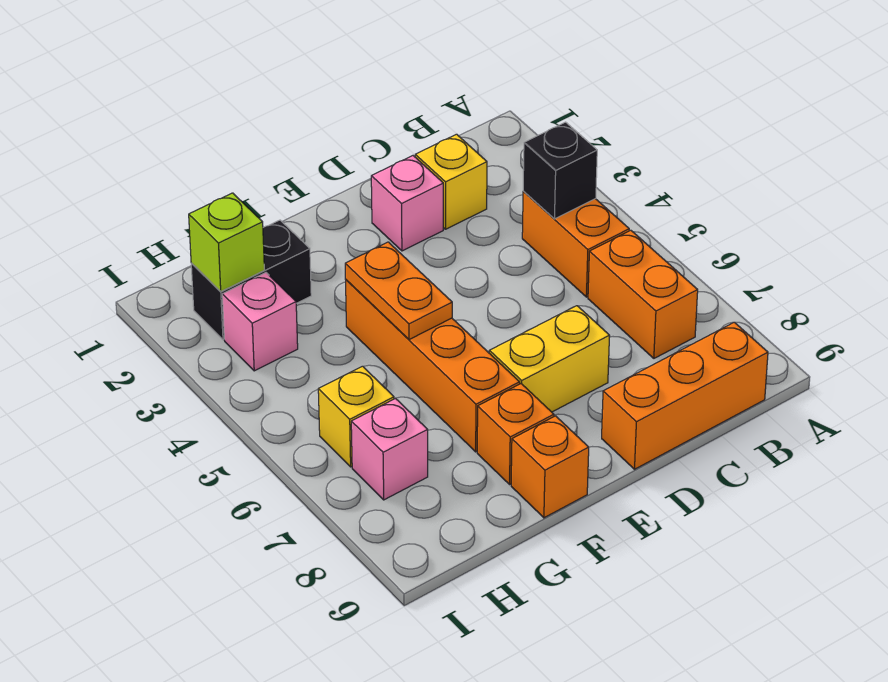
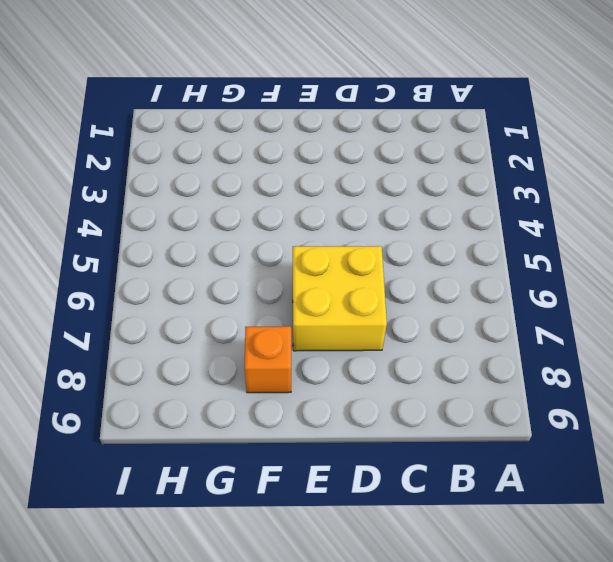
yellow brick D6:E7 level 1 -> yellow brick D7:E7 level 1
none -> orange brick B4:B5 level 1
none -> orange brick B6:B7 level 1
none -> orange brick B9:D9 level 1

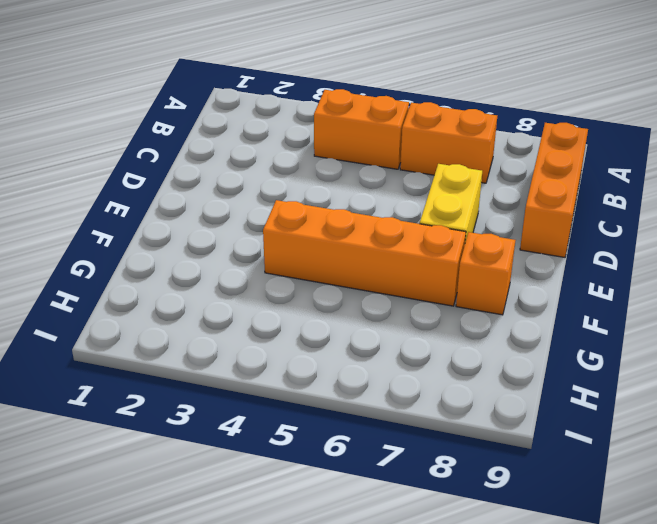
none -> yellow brick C2 level 1
none -> pink brick D2 level 1
none -> orange brick F9 level 1

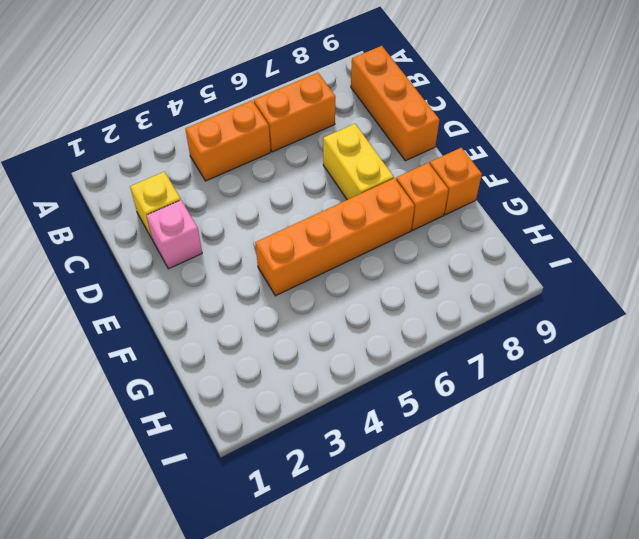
none -> black brick G2:H2 level 1
none -> pink brick H3 level 1
none -> yellow brick H6 level 1

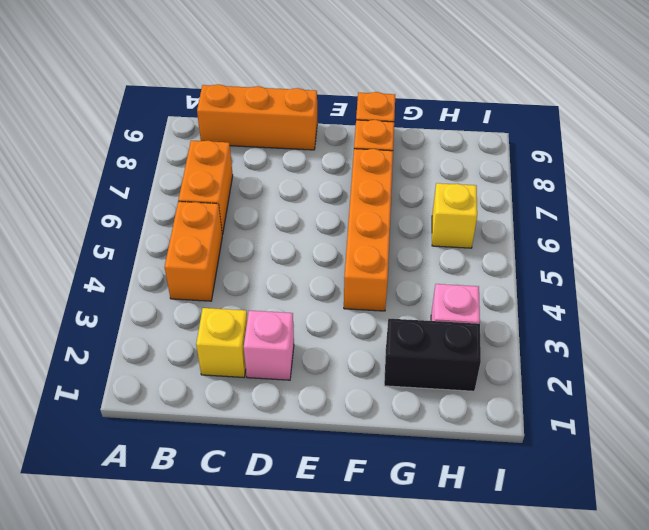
none -> yellow brick D7:E7 level 1
none -> pink brick H7 level 1
none -> black brick B4 level 2

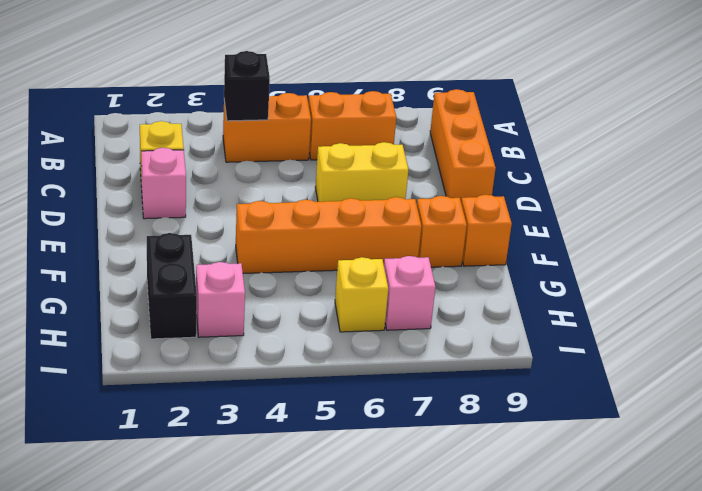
yellow brick D6:D7 level 1 -> yellow brick D7:E7 level 1
none -> orange plate F4:F5 level 2
none -> lime brick H2 level 2

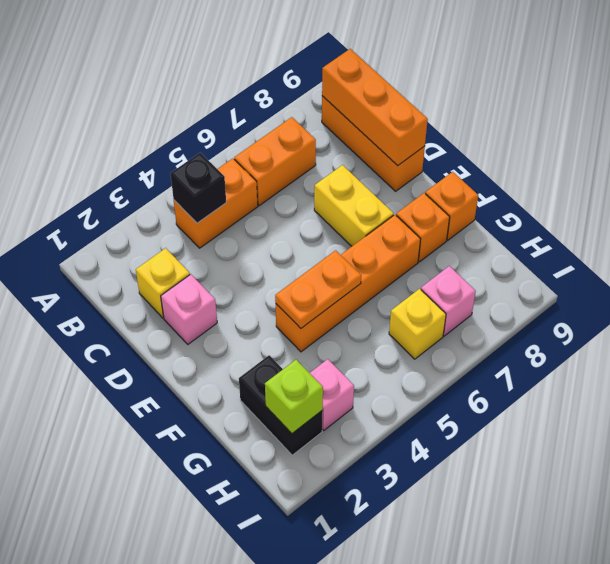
orange brick B9:D9 level 2 -> none

